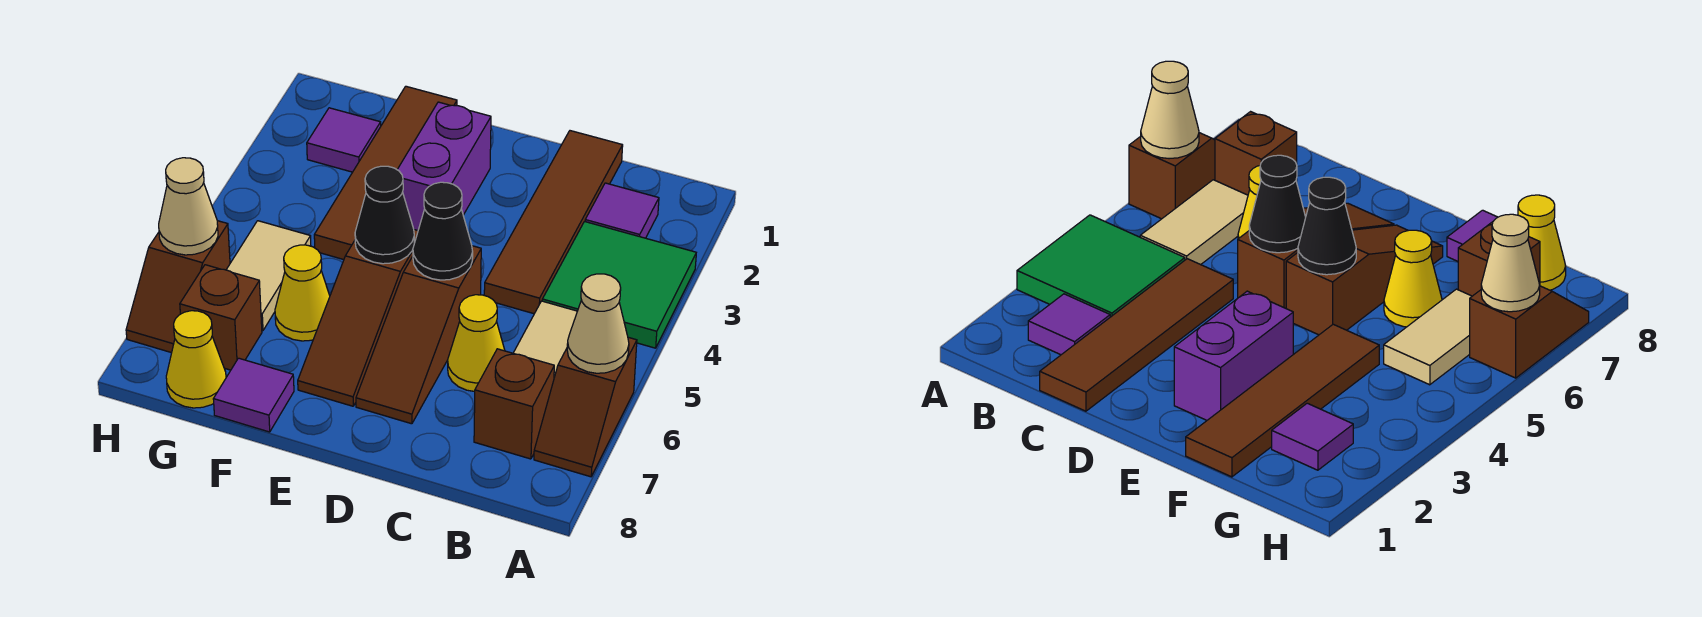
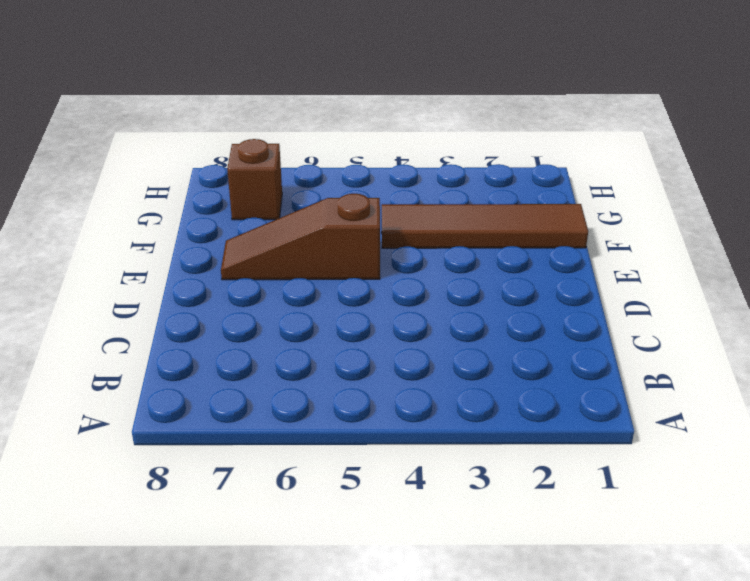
none -> green tile A3:B4 level 1
none -> brown slope A6:A7 level 1 top 6
none -> purple tile B2 level 1

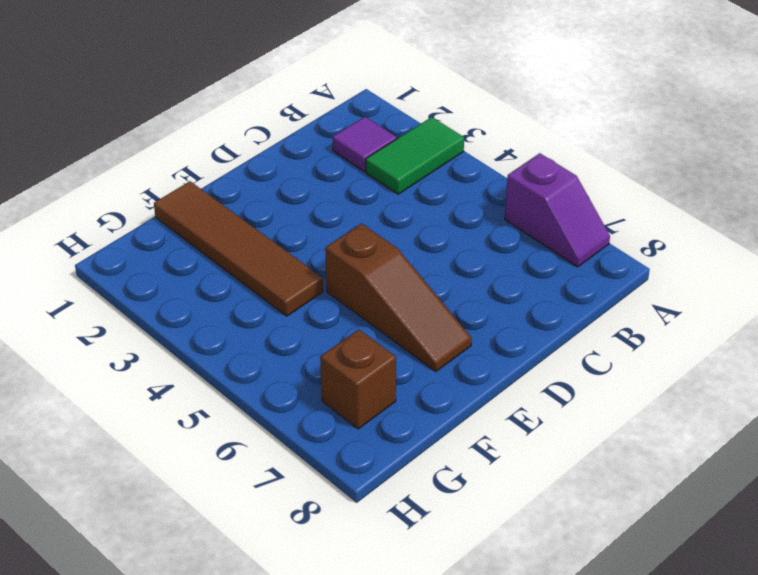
green tile A3:B3 level 1 -> green tile A3:B4 level 1
purple slope A6:A7 level 1 top 6 -> brown slope A6:A7 level 1 top 6
none -> tan tile B5:B6 level 1
none -> brown brick B7 level 1
none -> brown tile C1:C4 level 1

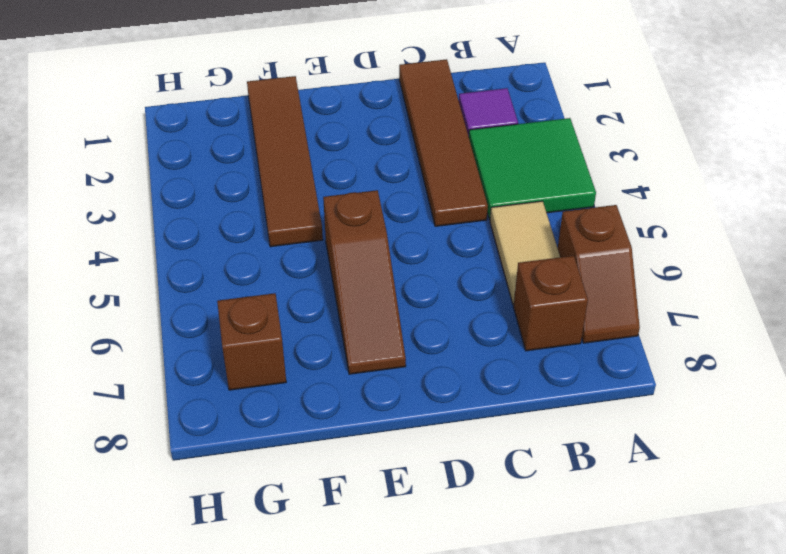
none -> yellow cone C6 level 1
none -> brown slope D5:D7 level 1 top 5
none -> purple brick E2:E3 level 1

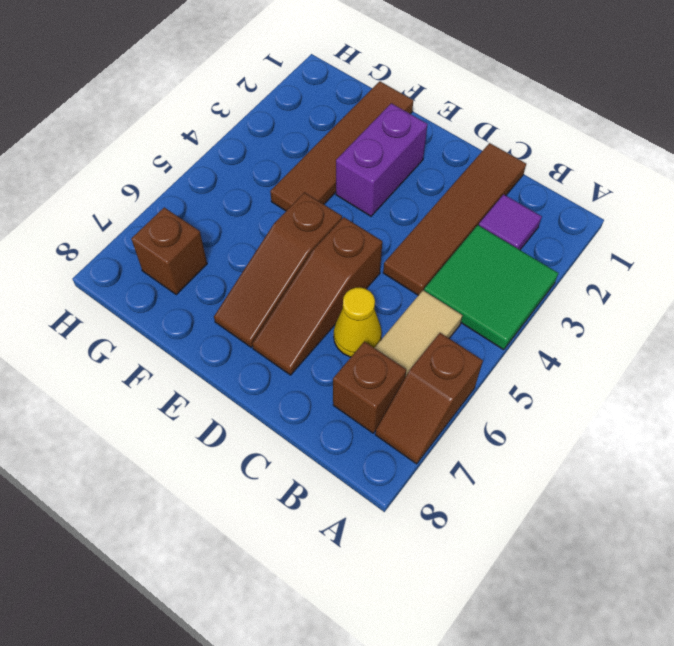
none -> yellow cone F6 level 1
none -> purple tile F8 level 1
none -> purple tile G2 level 1

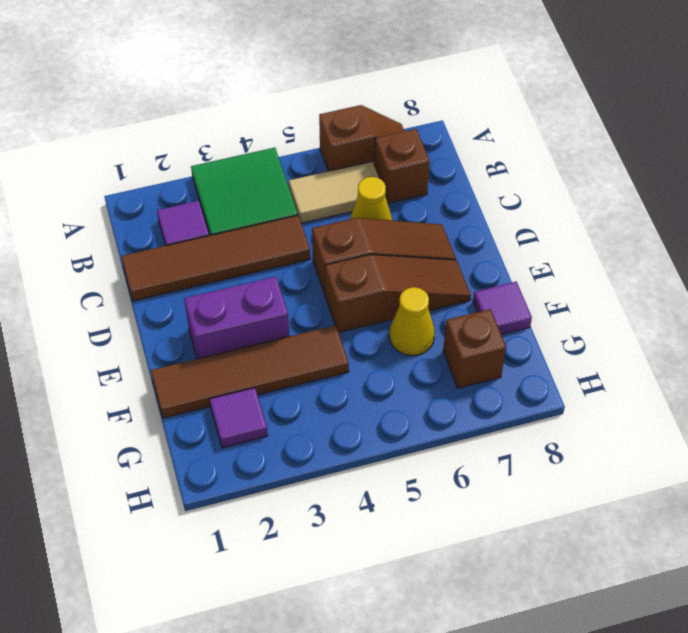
none -> tan tile G5:G6 level 1
none -> yellow cone G8 level 1
none -> brown slope H6:H7 level 1 top 6

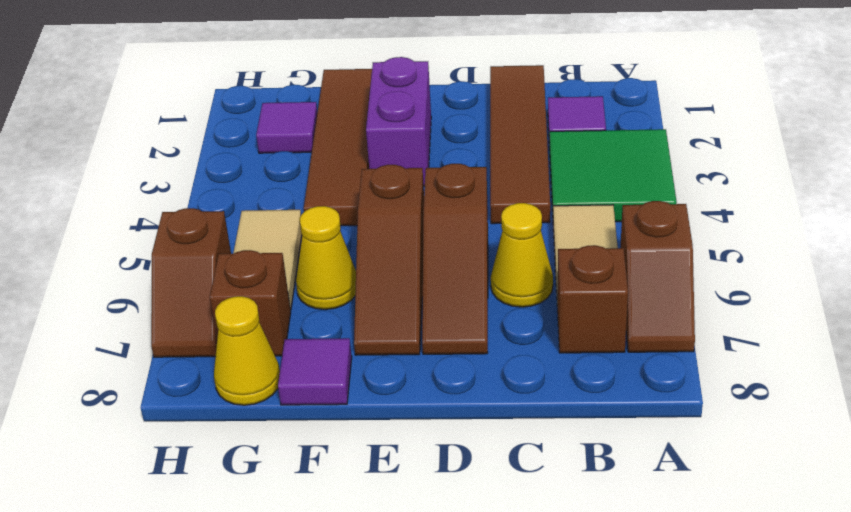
none -> tan cone A6 level 2
none -> black cone D5 level 2
none -> black cone E5 level 2

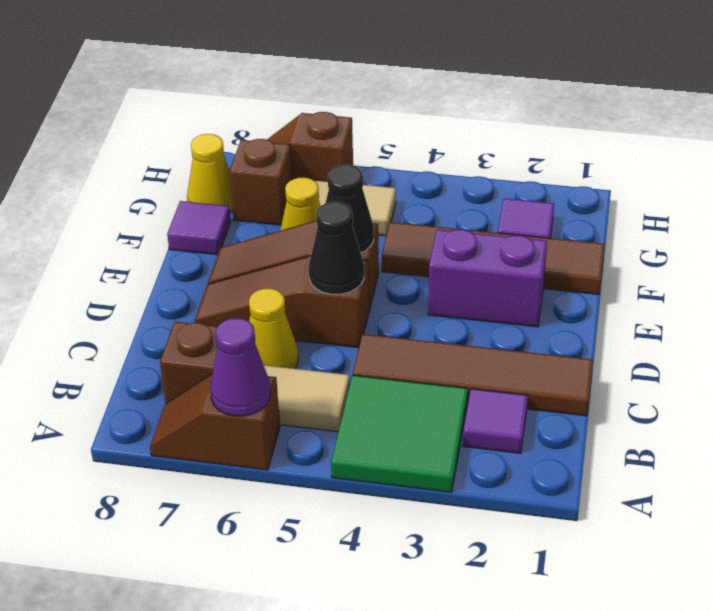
purple cone A6 level 2 -> tan cone A6 level 2
none -> tan cone H6 level 2

